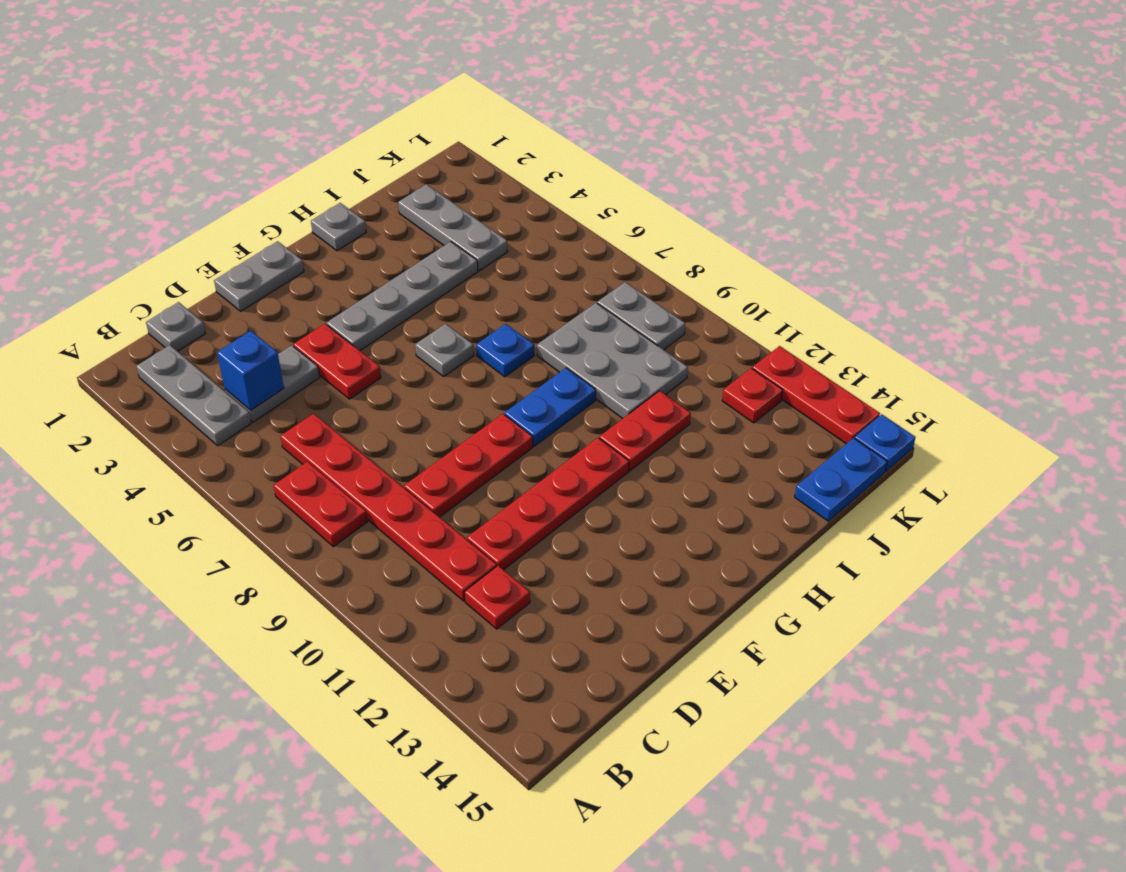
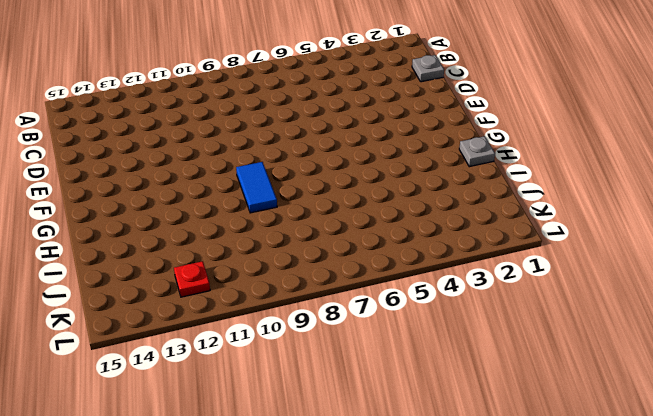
blue tile G9:H9 level 1 -> blue plate G9:H9 level 1
none -> grey plate B2:B4 level 1
none -> red plate B7:B8 level 1
none -> grey plate C4:D4 level 1

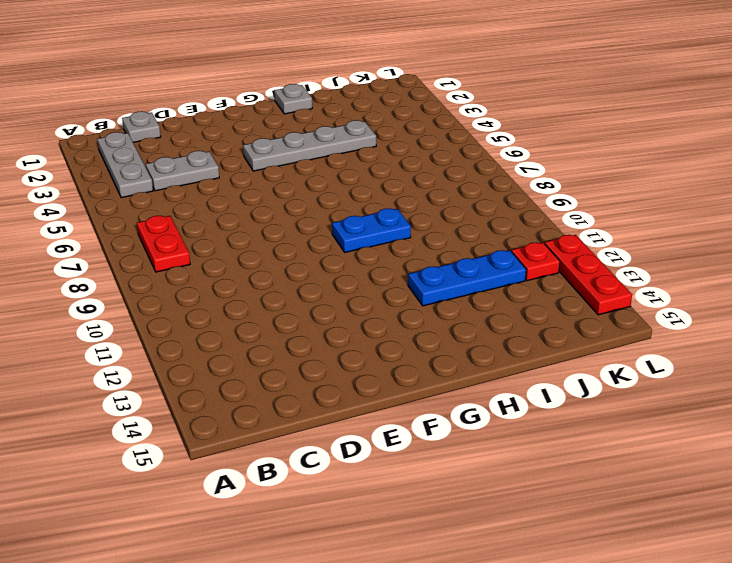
blue plate H12:J12 level 1 -> none
none -> red plate C6:C11 level 1
none -> red plate C12 level 1
none -> red plate D9:F9 level 1

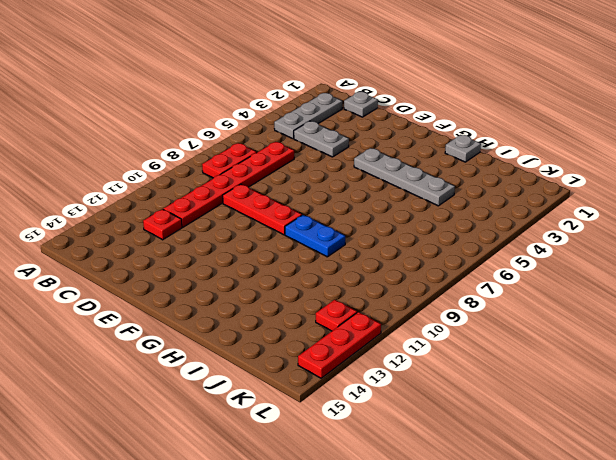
none -> red plate D11:G11 level 1
none -> grey plate E1:F1 level 1
none -> red plate E4:E5 level 1

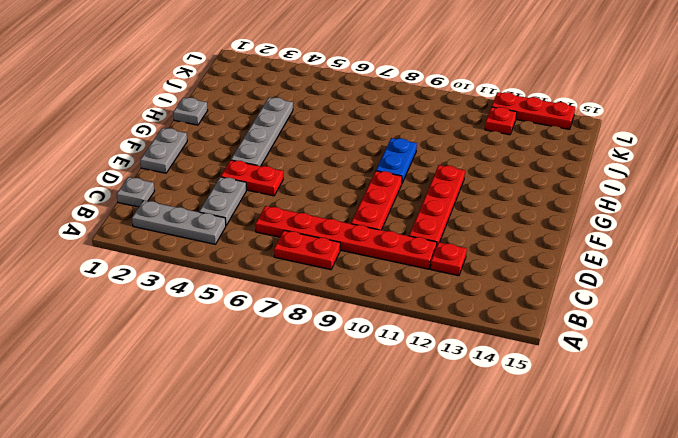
none -> grey plate G6 level 1
none -> blue plate H7 level 1
none -> red plate H11:I11 level 1

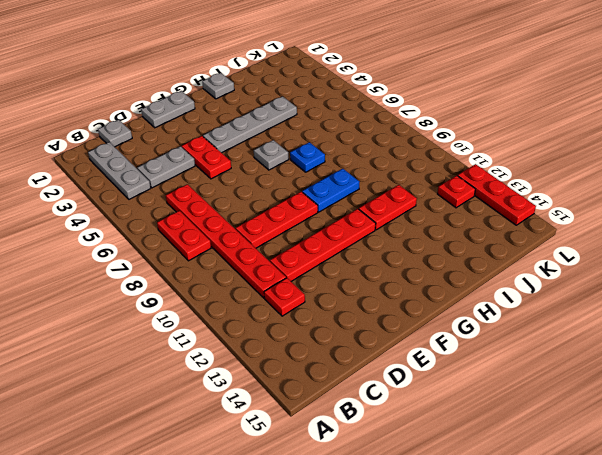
none -> grey plate I8:J10 level 1
none -> grey plate J2:J4 level 1
none -> blue plate J15:K15 level 1

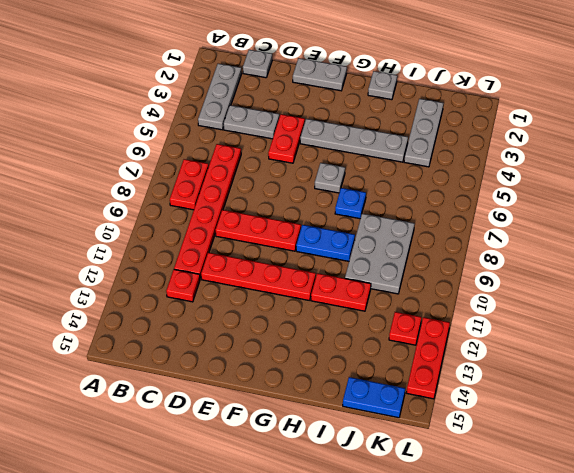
none -> grey plate K8:K9 level 1
none -> blue plate L15 level 1
none -> blue brick C4 level 2

